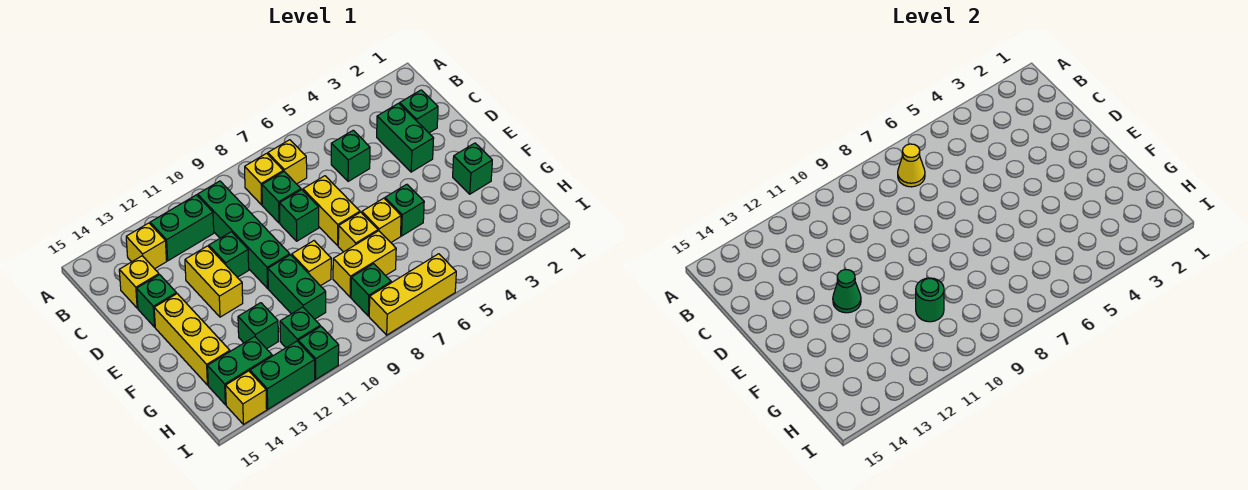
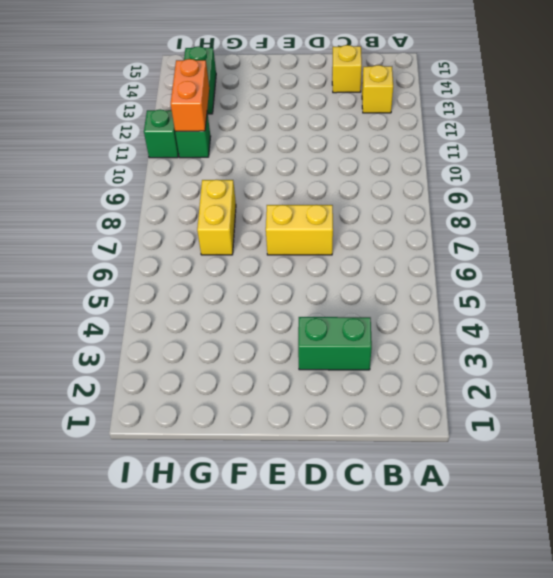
orange brick H11:H12 level 2 -> none
none -> yellow brick B7 level 1
none -> yellow brick B8 level 1
none -> green brick B10:E10 level 1
none -> green brick B11:B12 level 1

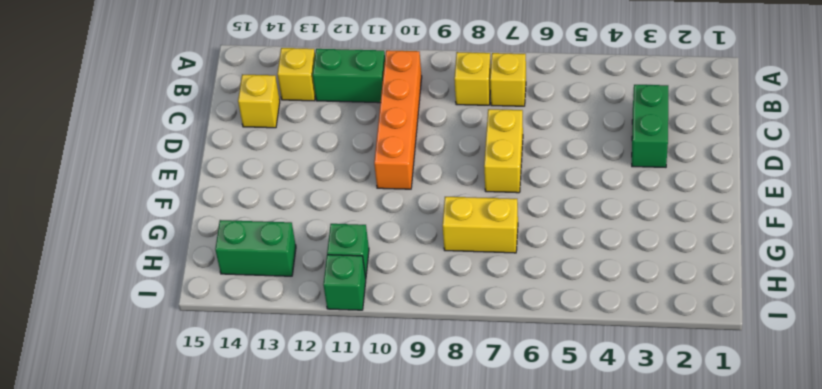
orange brick B10:E10 level 1 -> green brick B10:E10 level 1
none -> green brick C2 level 1
none -> green brick C5 level 1
none -> green brick C8 level 1
none -> green brick D8 level 1

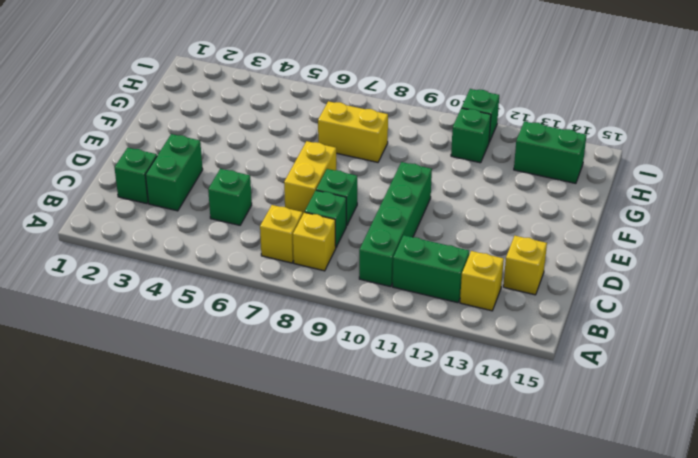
none -> green brick D11 level 1
none -> yellow brick D12:E12 level 1
none -> green brick D14 level 1
none -> yellow brick E14:G14 level 1

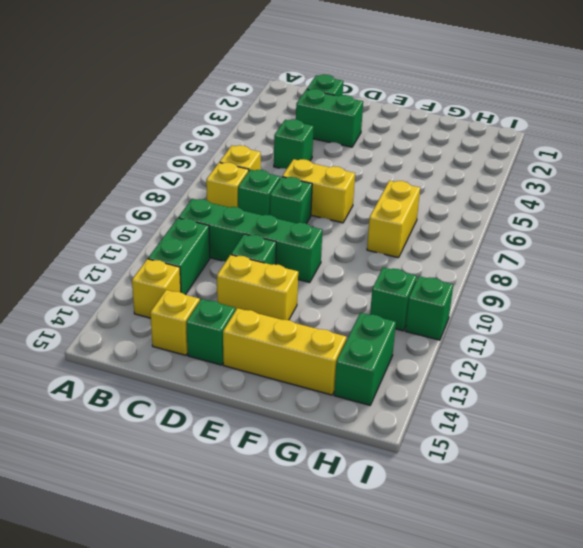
none -> green brick F2 level 1
none -> green brick F5 level 1
none -> yellow brick F6 level 1
none -> yellow brick F7 level 1

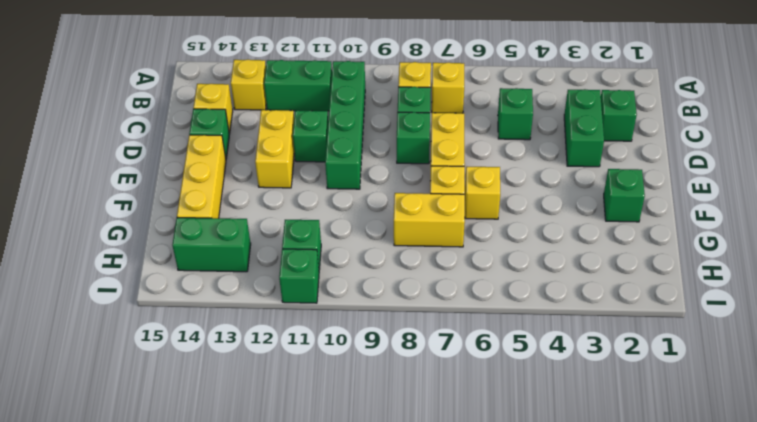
none -> green brick F5 level 1
none -> yellow brick F9 level 1
none -> green brick F10:G10 level 1
none -> green brick G12 level 1

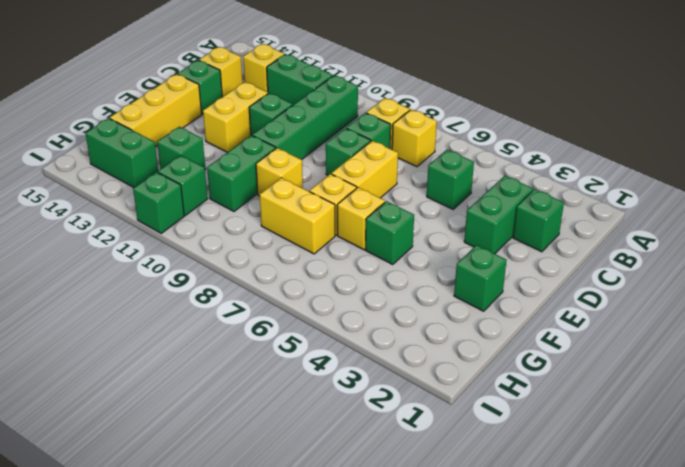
none -> green brick H8 level 1
none -> yellow brick I6:I8 level 1
none -> green brick I12:I13 level 1
none -> yellow brick I14 level 1

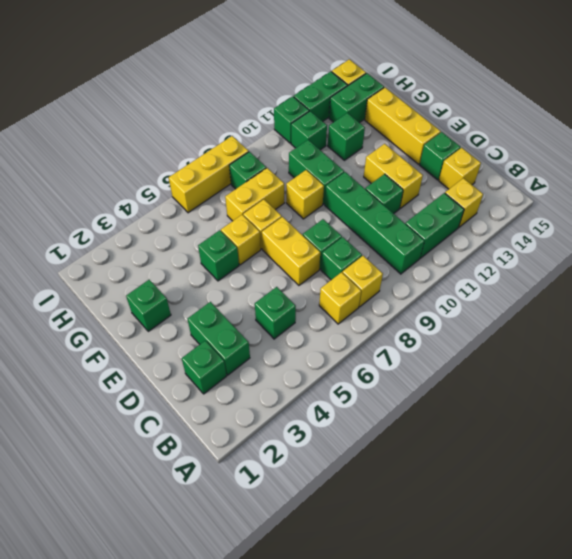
none -> yellow cone B7 level 2
none -> green cone E12 level 2
none -> green round brick G10 level 2

